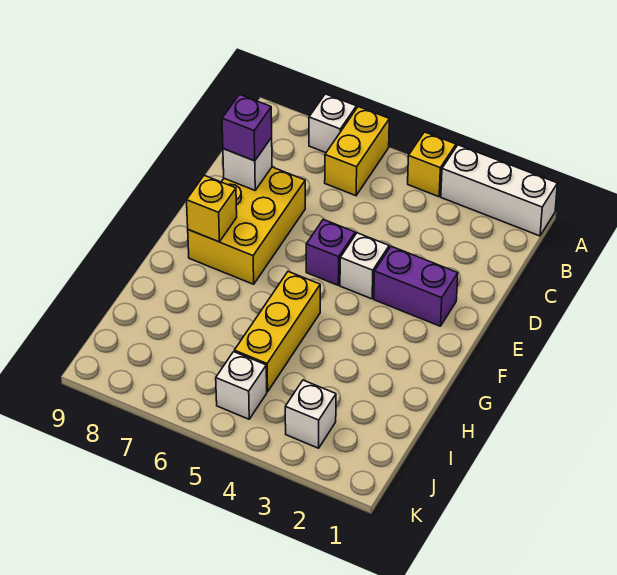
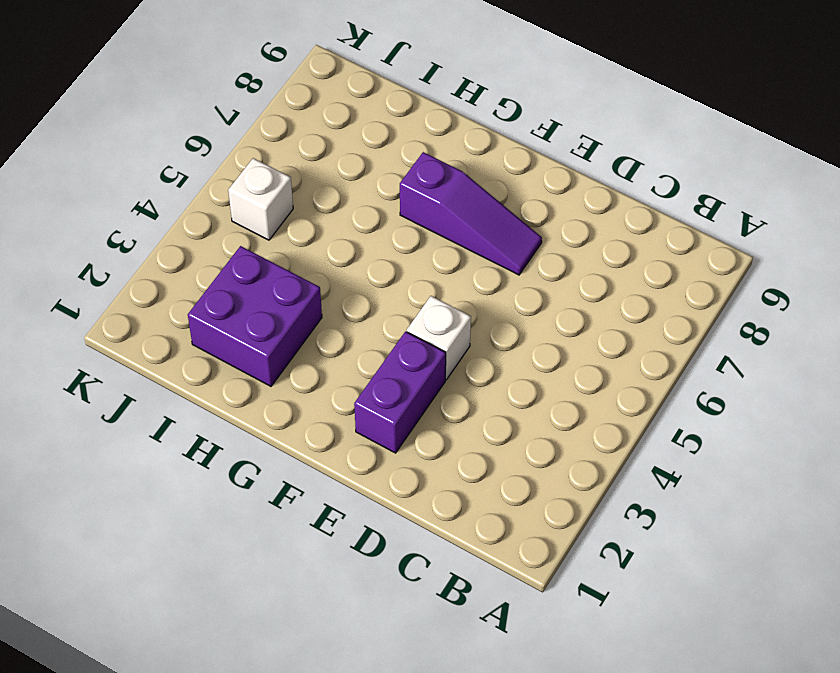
purple slope E7:G7 level 1 top G -> yellow brick D7:F8 level 1
purple brick H2:I3 level 1 -> none
none -> white brick A1:A3 level 1
none -> yellow brick A4 level 1
none -> yellow brick A6:B6 level 1

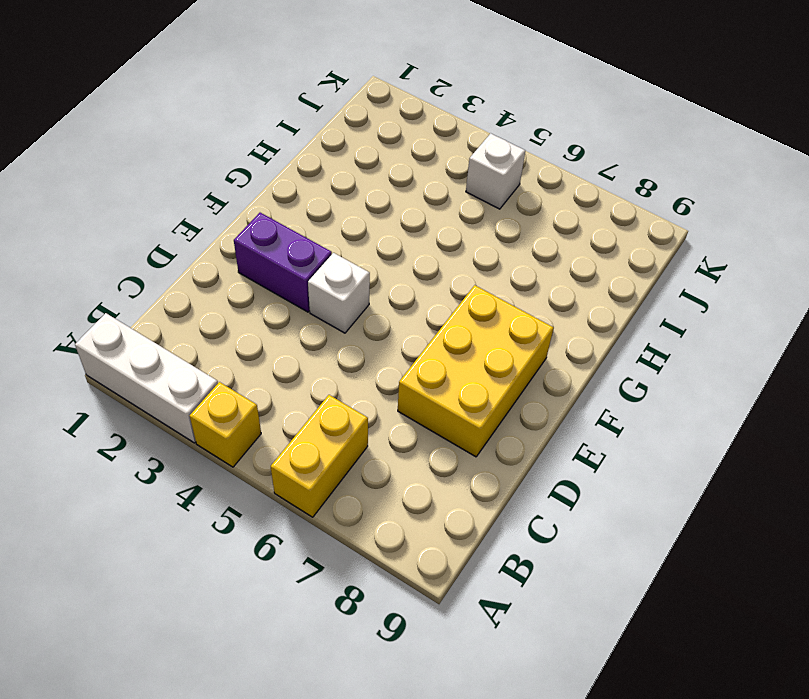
none -> white brick A7 level 1
none -> purple brick E5 level 1
none -> yellow brick G5:I5 level 1

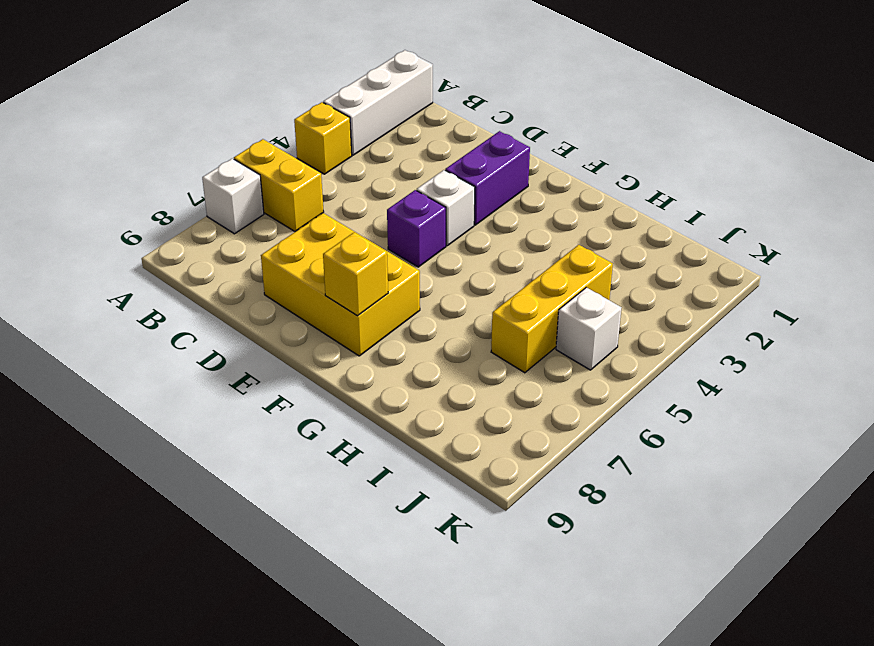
yellow brick I4:I6 level 1 -> yellow brick G5:I5 level 1
none -> white brick J3 level 1
none -> white brick D8 level 2
none -> purple brick D8 level 3

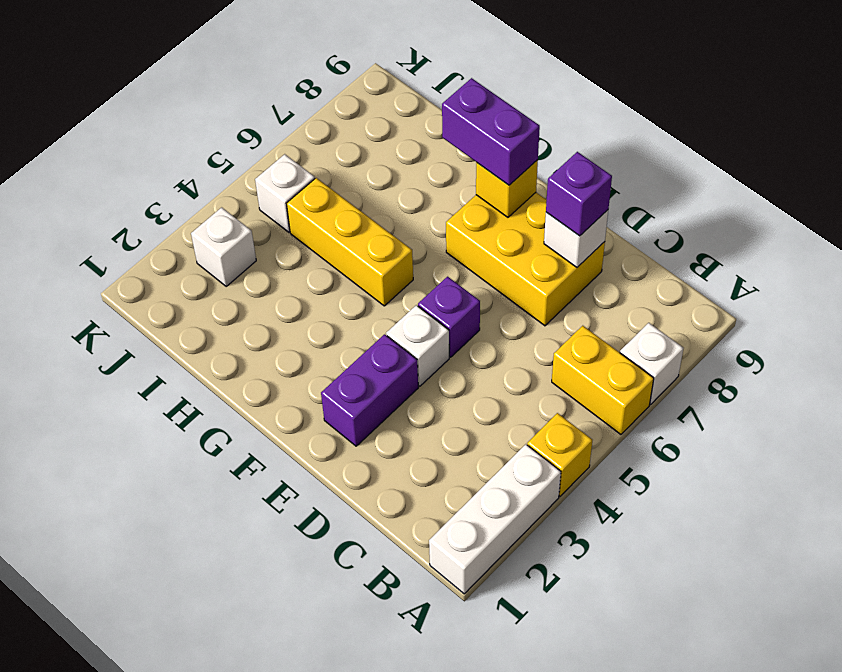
purple brick F8:G8 level 3 -> none

